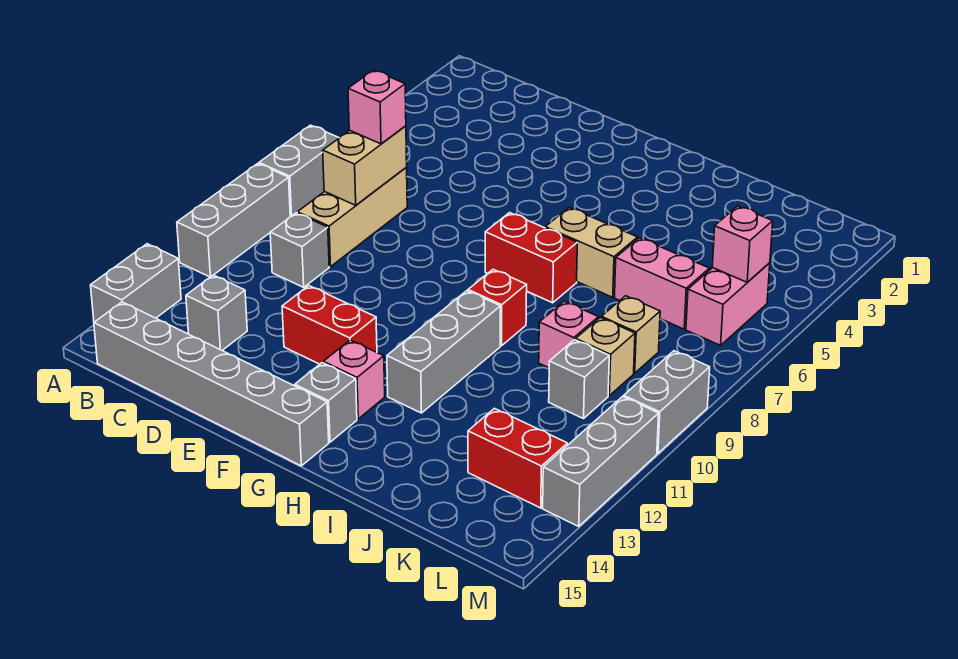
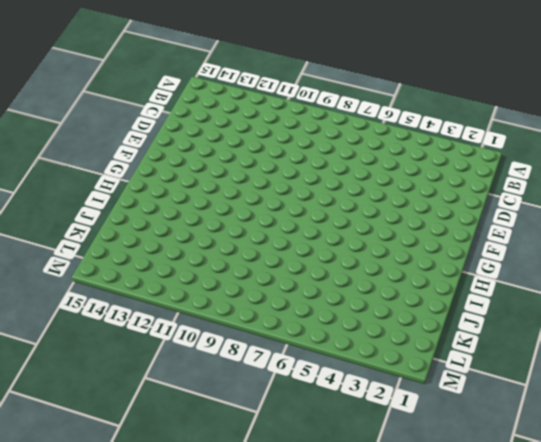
none -> grey brick A7:A8 level 1
none -> grey brick A9:A11 level 1
none -> grey brick A13:A14 level 1

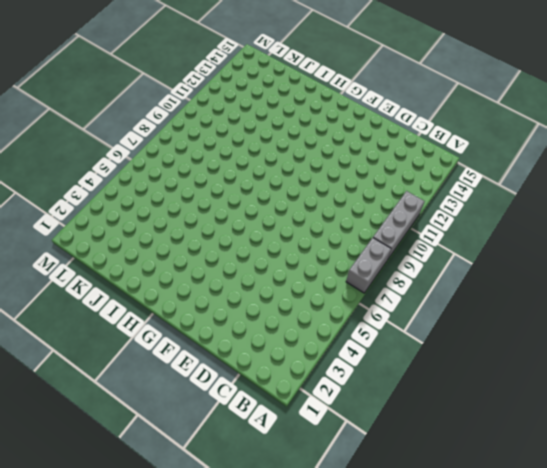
none -> grey brick A13:A14 level 1
none -> grey brick B15:G15 level 1
none -> tan brick C7:C9 level 1

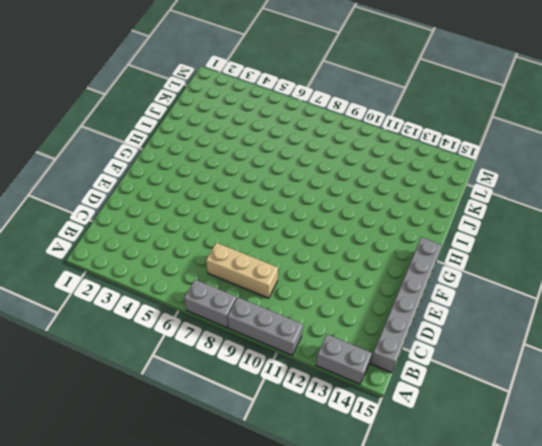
none -> grey brick C10 level 1
none -> grey brick C13 level 1
none -> red brick E12:F12 level 1

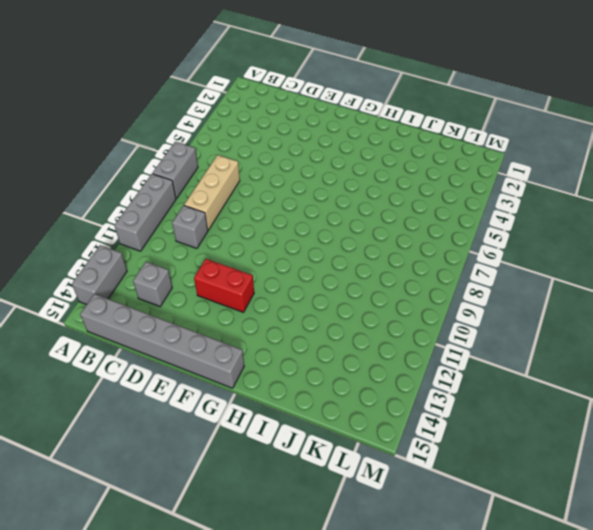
none -> red brick G7:H7 level 1
none -> pink brick G13 level 1
none -> grey brick G14 level 1

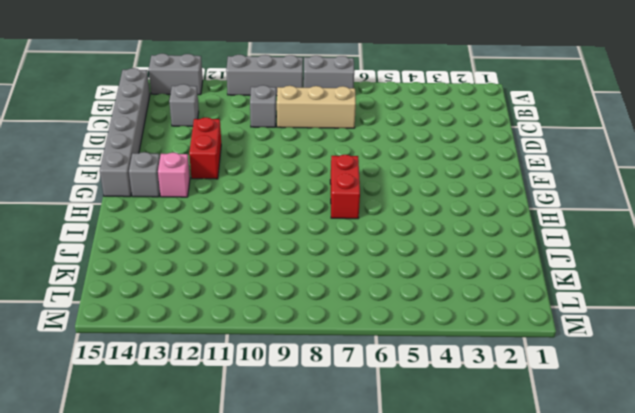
none -> tan brick H6:I6 level 1
none -> red brick H9 level 1
none -> grey brick H10:H12 level 1

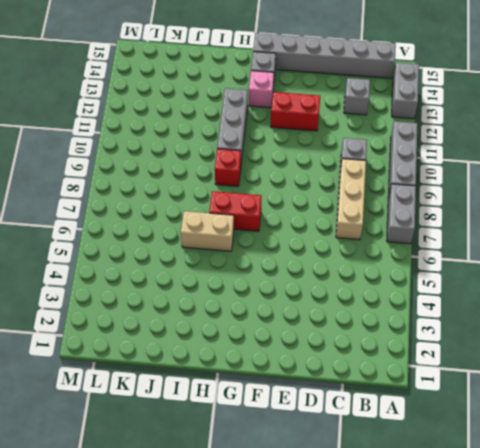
none -> pink brick J6:K6 level 1
none -> pink brick J9 level 1
none -> tan brick K8 level 1

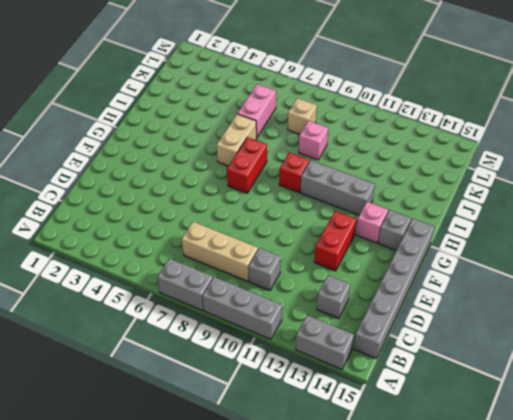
none -> tan brick K9 level 1
none -> grey brick K10 level 1
none -> red brick K13:L13 level 1

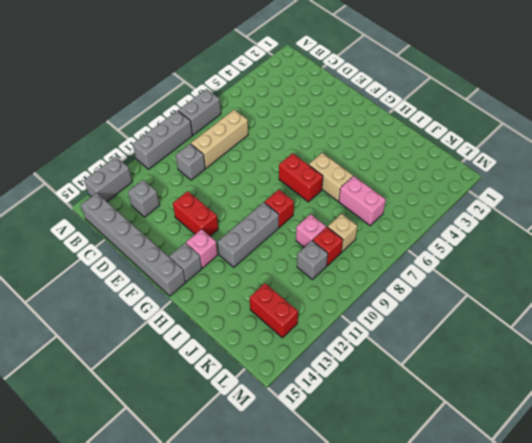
red brick K9 level 1 -> tan brick K9 level 1
none -> pink brick L5:L6 level 1
none -> grey brick M9:M10 level 1
none -> grey brick M11:M13 level 1

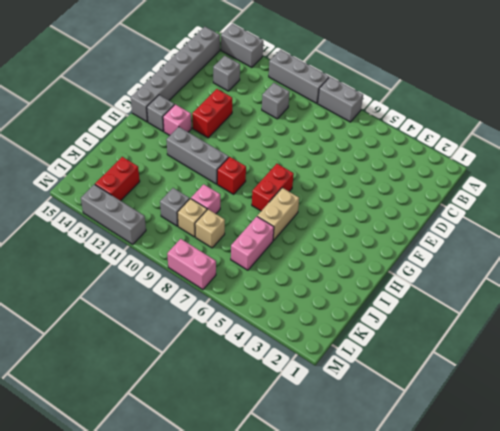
pink brick M7:M8 level 1 -> pink brick L5:L6 level 1
none -> tan brick C7:C9 level 1
none -> grey brick M9:M10 level 1
none -> tan brick C7:C8 level 2

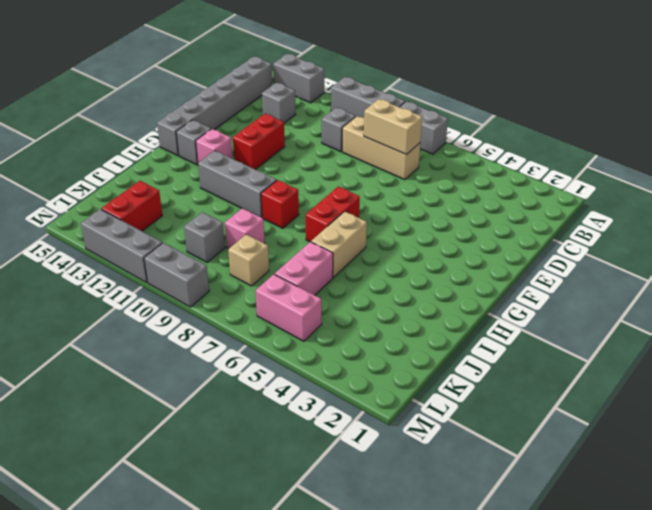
none -> tan brick K9 level 1
none -> pink brick L5 level 2
none -> pink brick C7 level 3

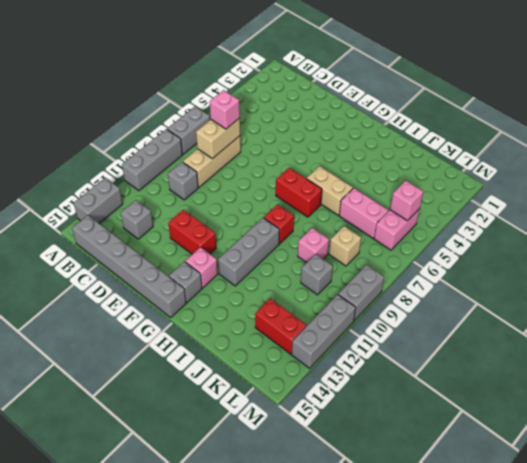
none -> tan brick K9 level 1

